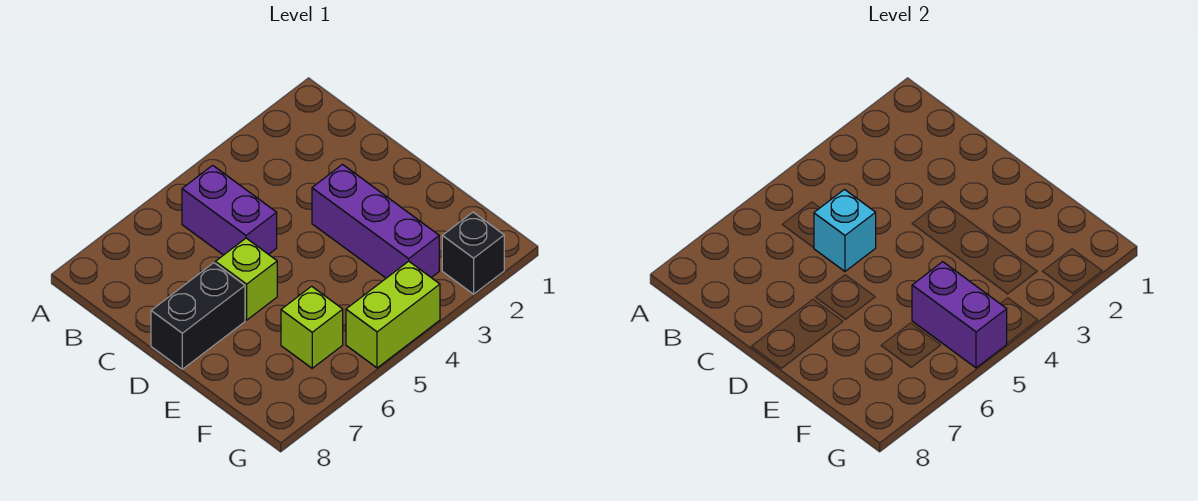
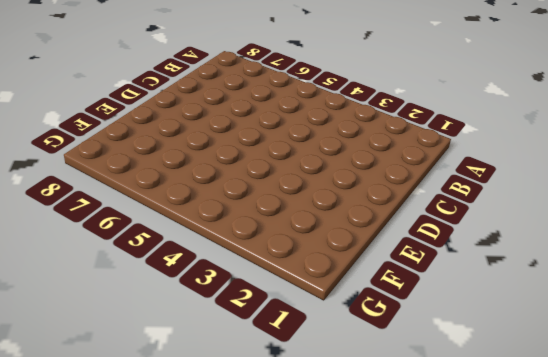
none -> purple brick B5:C5 level 1
none -> purple brick D3:F3 level 1

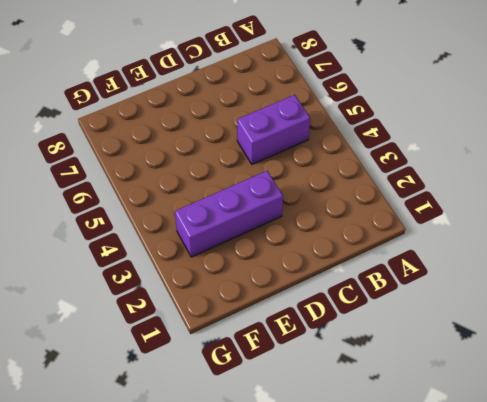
none -> lime brick D6 level 1
none -> black brick D7:D8 level 1

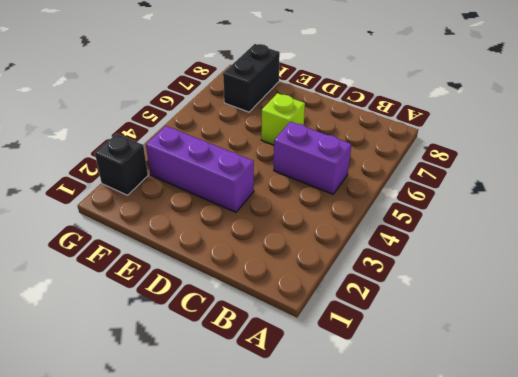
black brick F7:F8 level 1 -> black brick D7:D8 level 1
none -> lime brick F6 level 1
none -> lime brick G4:G5 level 1

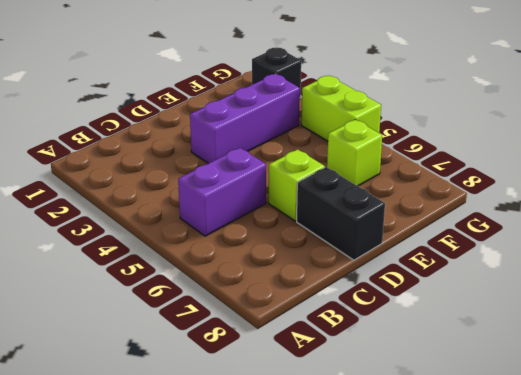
none -> cyan brick C5 level 2
none -> purple brick F5:G5 level 2

